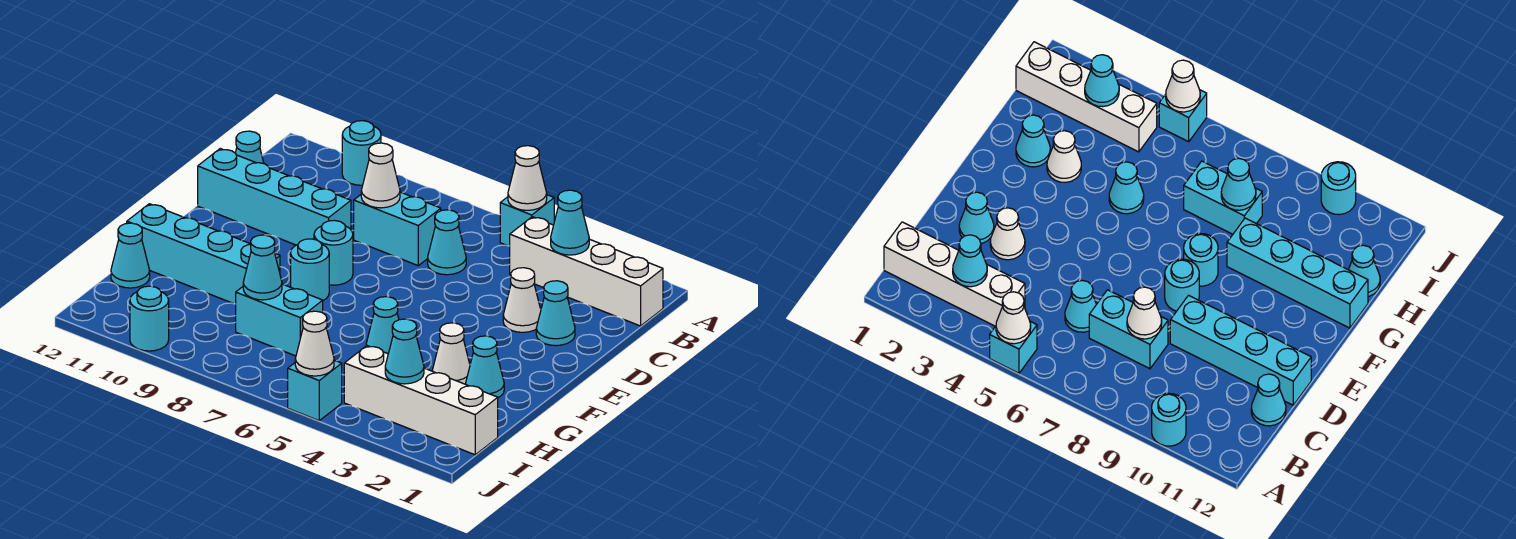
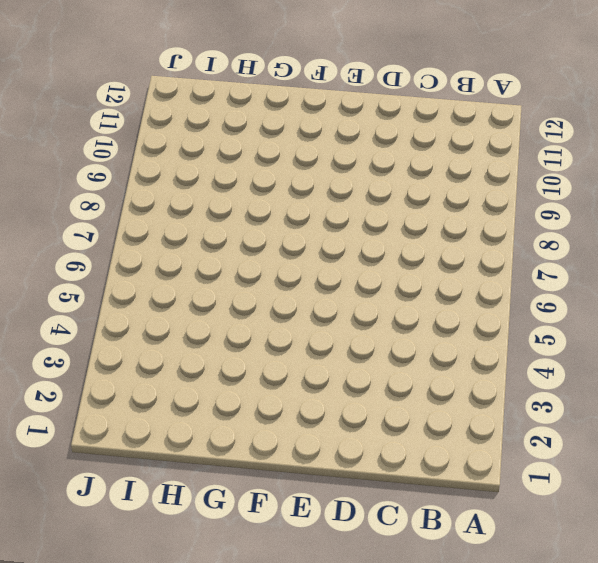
none -> cyan brick A5 level 1
none -> cyan round brick A10 level 1
none -> white brick B1:B4 level 1

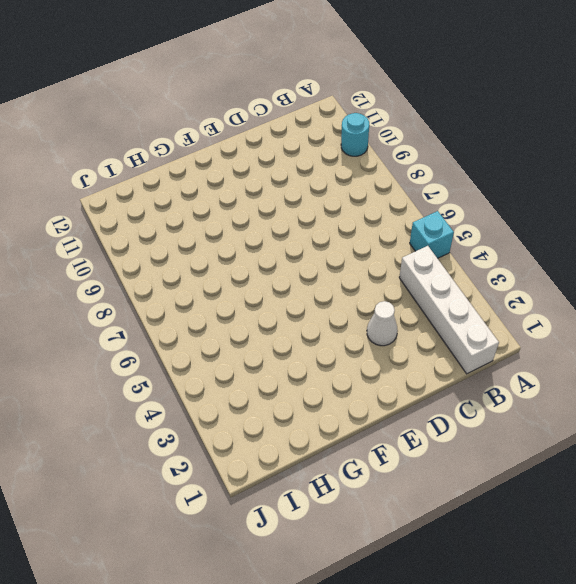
none -> cyan cone C6 level 1
none -> cyan brick C7:C8 level 1
none -> cyan cone C12 level 1

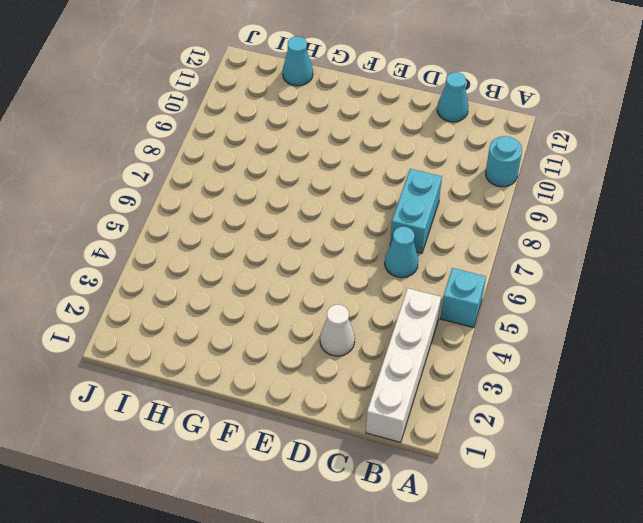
none -> cyan cone D2 level 1
none -> cyan brick D9:D12 level 1
none -> cyan round brick E8 level 1

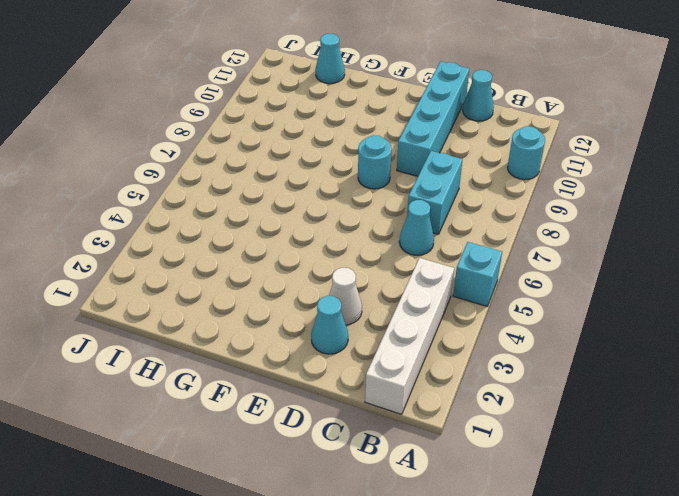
none -> cyan round brick F8 level 1
none -> cyan cone G2 level 1
none -> white cone G3 level 1

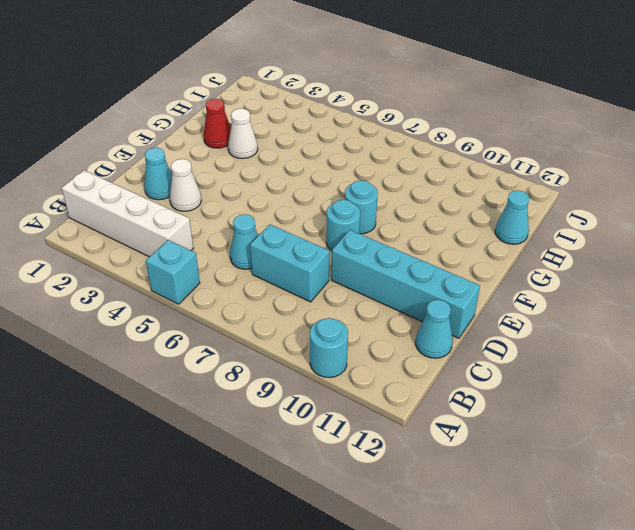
red cone G2 level 1 -> cyan cone G2 level 1
none -> cyan cone G5 level 1
none -> cyan brick G9:G12 level 1
none -> cyan brick H7:H8 level 1

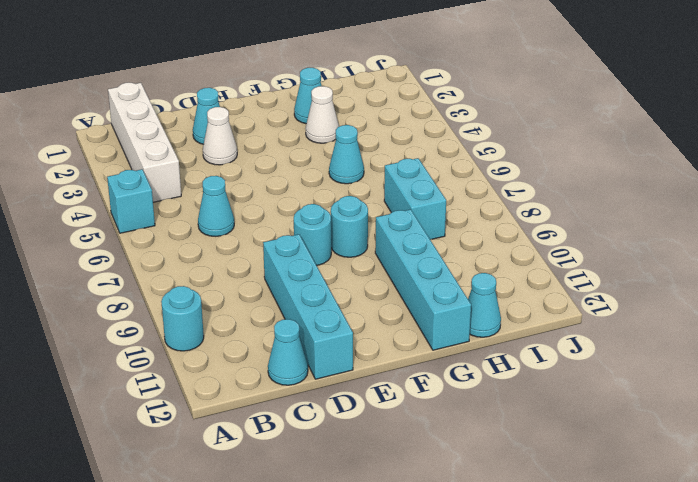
none -> cyan brick C7:C8 level 1
none -> white brick I1:I4 level 1
none -> cyan brick J5 level 1

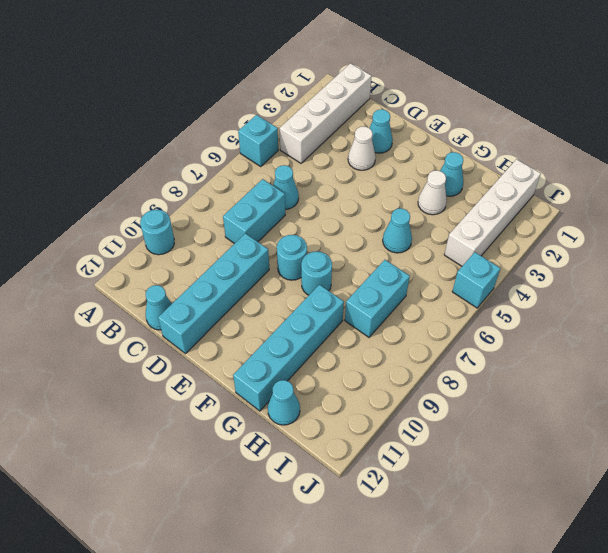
none -> cyan round brick J10 level 1
none -> white cone A5 level 2
none -> cyan cone B3 level 2

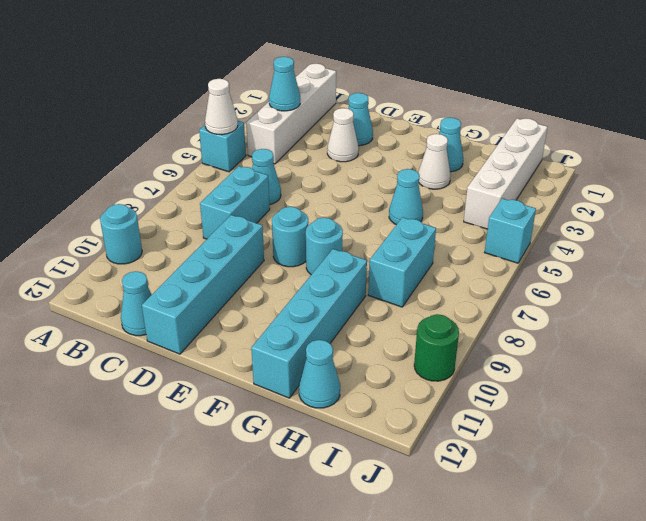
green round brick J10 level 1 -> cyan round brick J10 level 1
none -> white cone C8 level 2
none -> cyan cone H8 level 2
none -> cyan cone I3 level 2

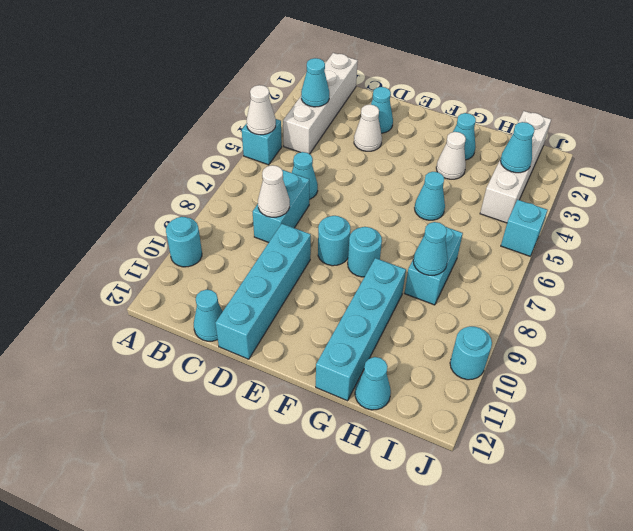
none -> white cone J5 level 2

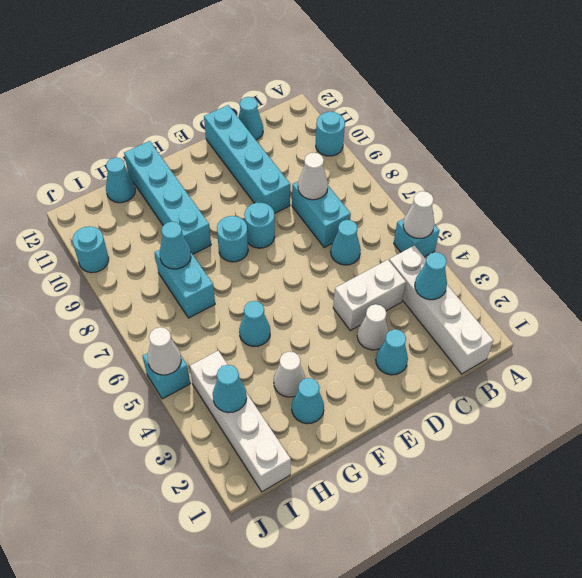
white brick C4:D4 level 1 -> none

